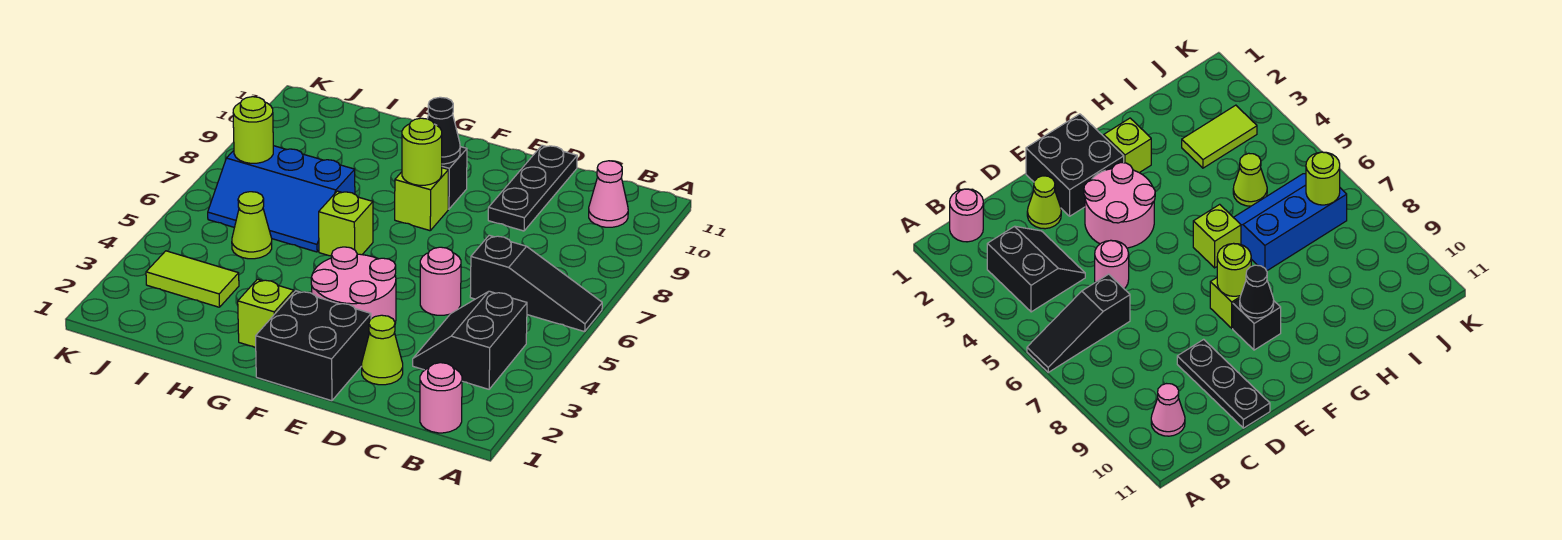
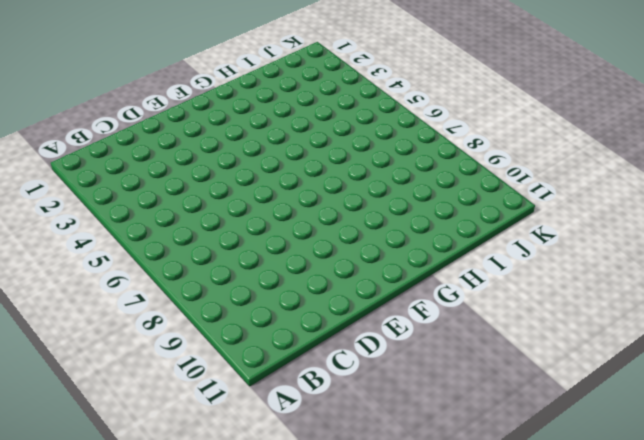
none -> black slope A6:C6 level 1 top C
none -> pink round brick B1 level 1
none -> black slope B3:C4 level 1 top B

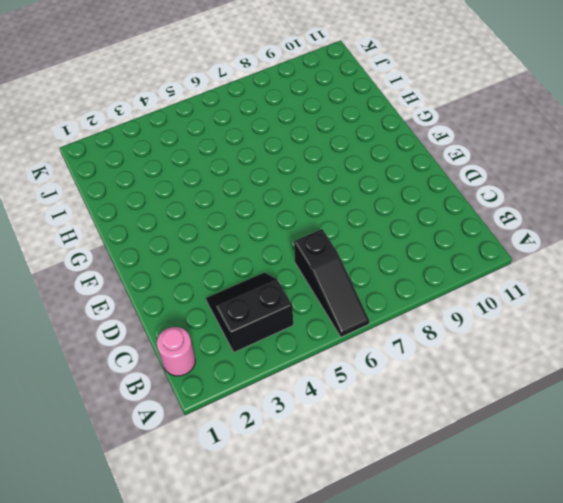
none -> pink cone B10 level 1
none -> lime cone D2 level 1
none -> pink round brick D5 level 1

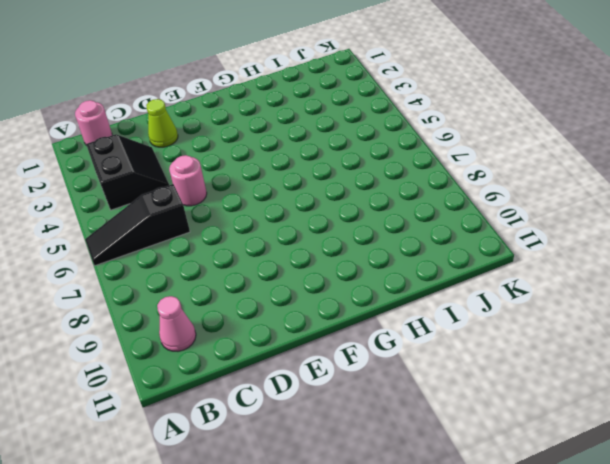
none -> black plate D9:D11 level 1
none -> black brick E1:F2 level 1
none -> pink round brick E3:F4 level 1

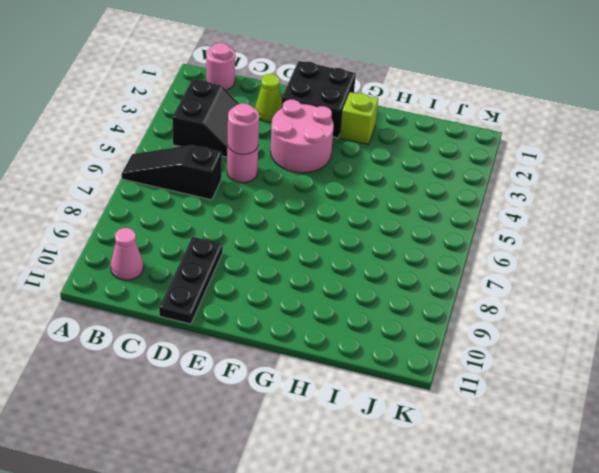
pink round brick D5 level 2 -> none
none -> lime brick F8 level 1
none -> black brick F9 level 1
none -> lime brick G6 level 1

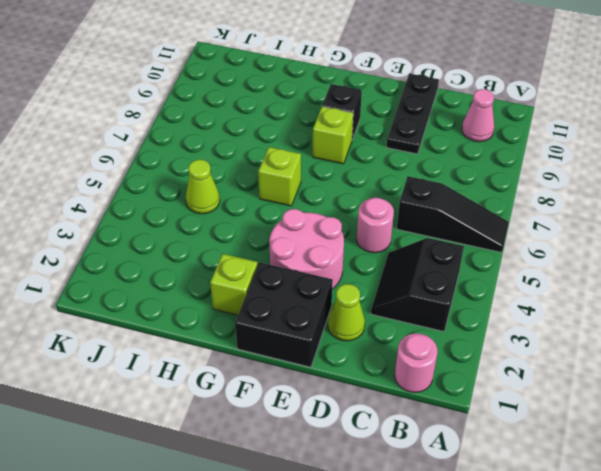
none -> blue slope H6:J7 level 1 top 7
none -> lime tile I3:J3 level 1
none -> lime round brick F8 level 2

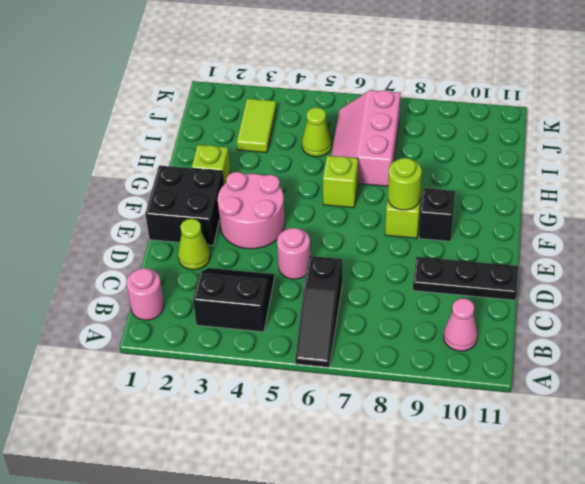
pink slope H6:J7 level 1 top 7 -> blue slope H6:J7 level 1 top 7
none -> black cone F9 level 2
none -> lime round brick J7 level 2

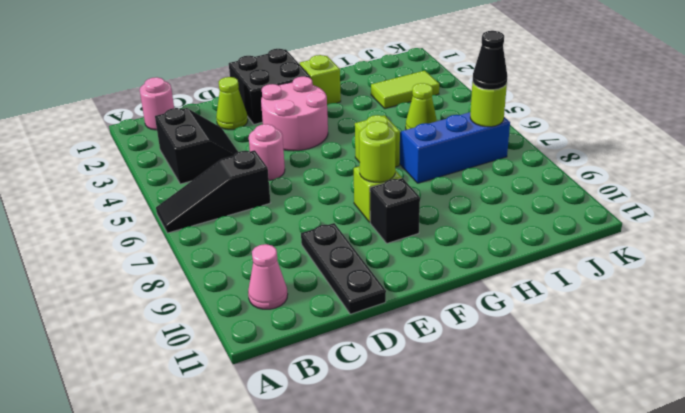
black cone J7 level 3 -> black cone F9 level 2

